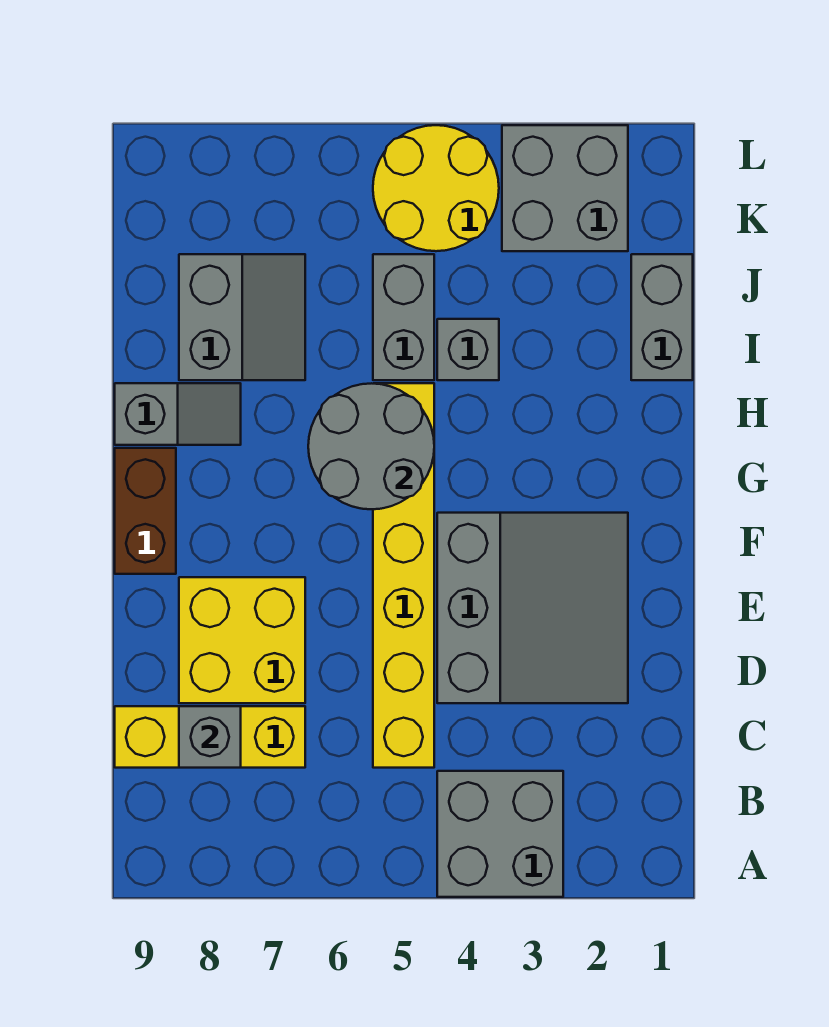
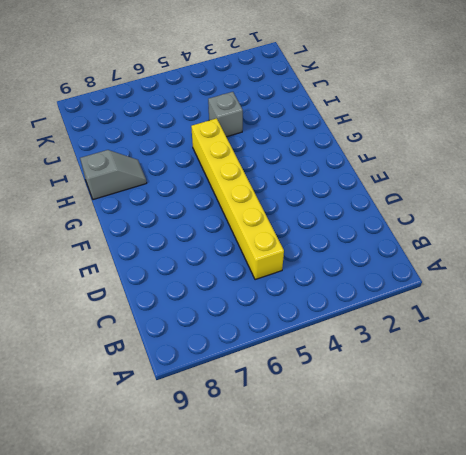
none -> grey brick A3:B4 level 1
none -> yellow brick C7:C9 level 1
none -> grey slope D2:F4 level 1 top 4

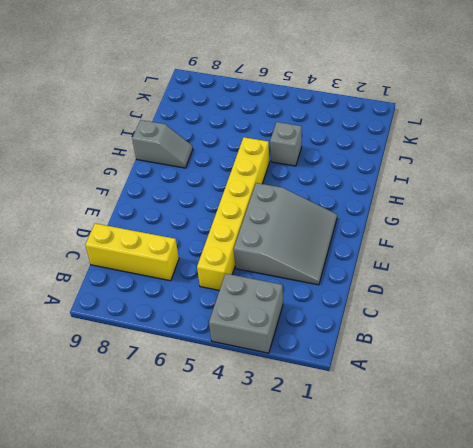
none -> yellow brick D7:E8 level 1
none -> brown brick F9:G9 level 1
none -> grey brick I1:J1 level 1

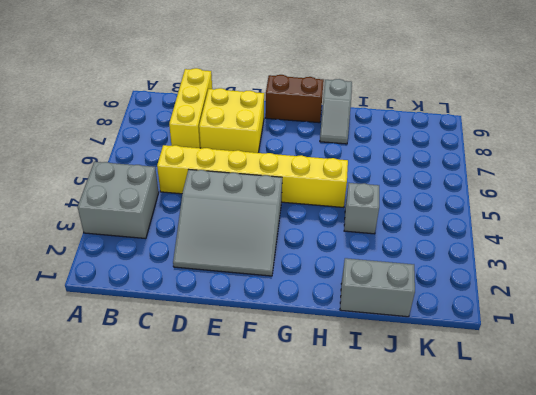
none -> grey brick I5:J5 level 1
none -> grey slope I7:J8 level 1 top 8
none -> grey brick K2:L3 level 1

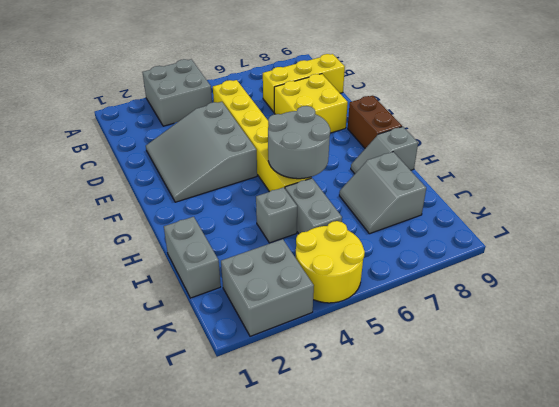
none -> grey brick C8 level 2

